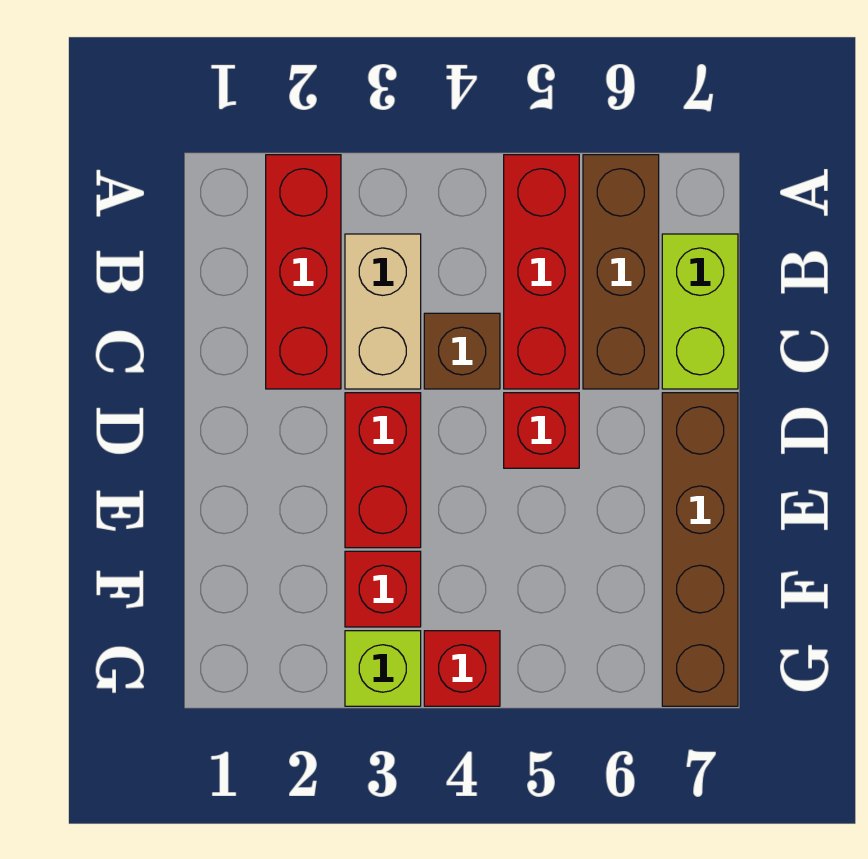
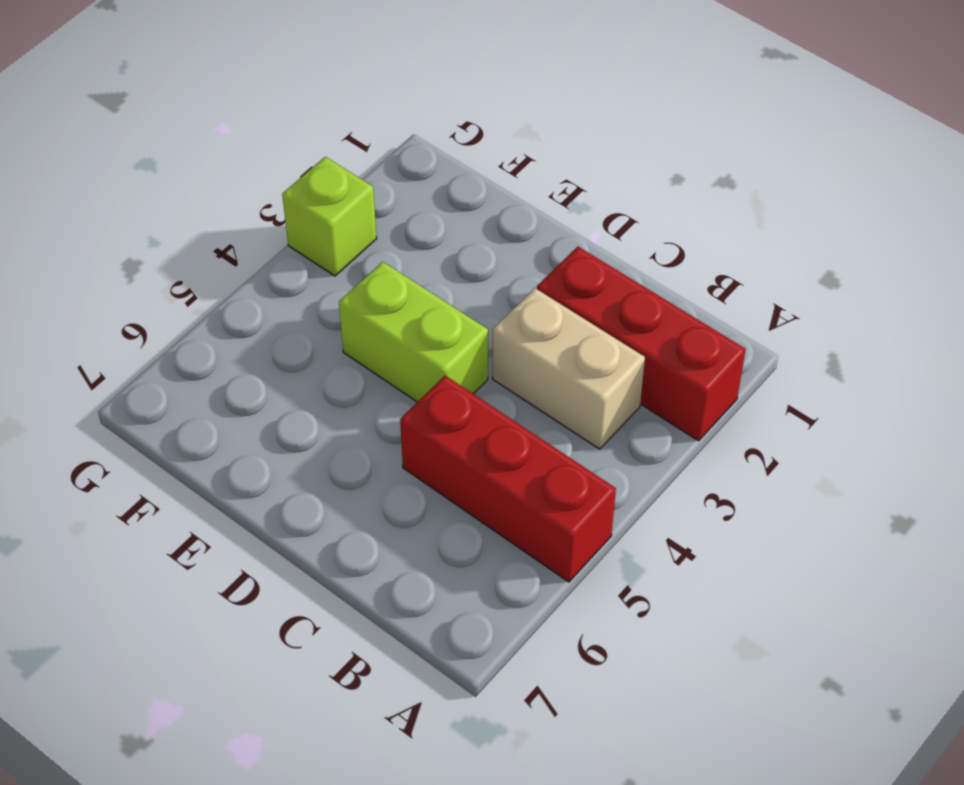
lime brick D4:E4 level 1 -> lime brick B7:C7 level 1
none -> brown brick A6:C6 level 1
none -> brown brick C4 level 1
none -> red brick D3:E3 level 1

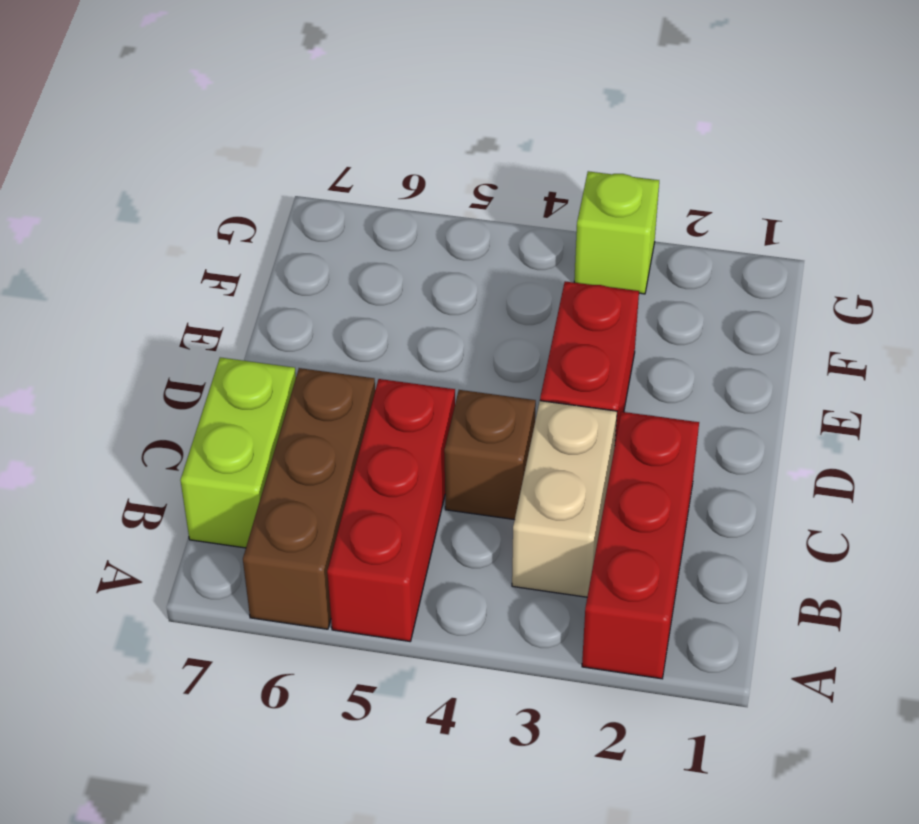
none -> red brick D5 level 1
none -> brown brick D7:G7 level 1
none -> red brick F3 level 1

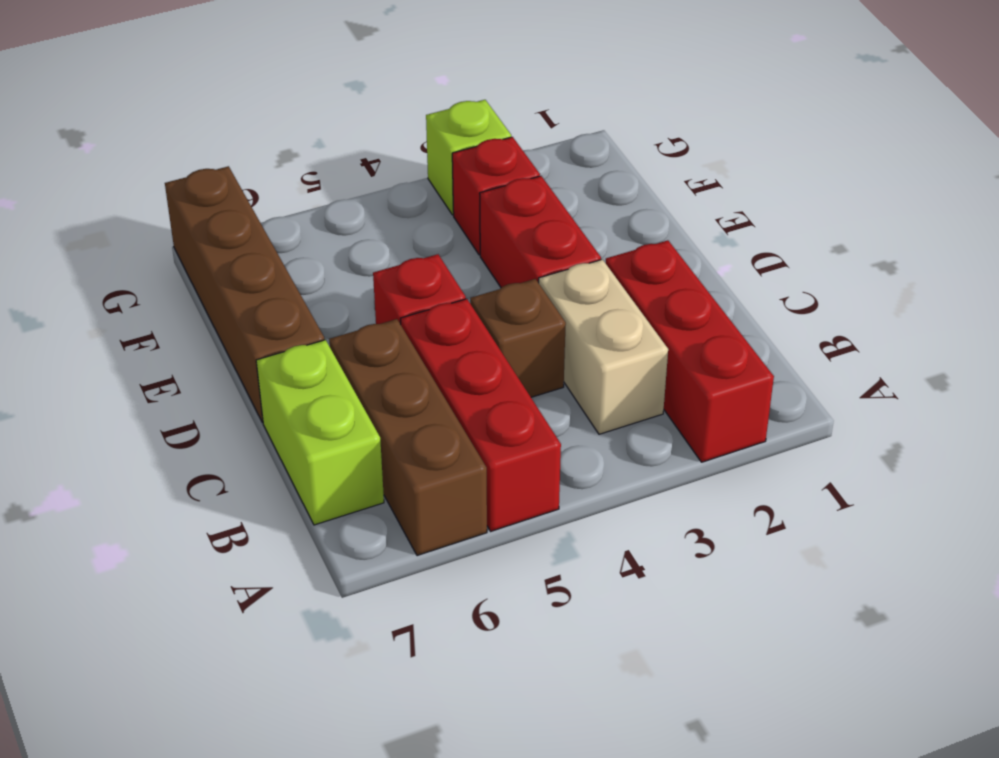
none -> red brick G4 level 1

